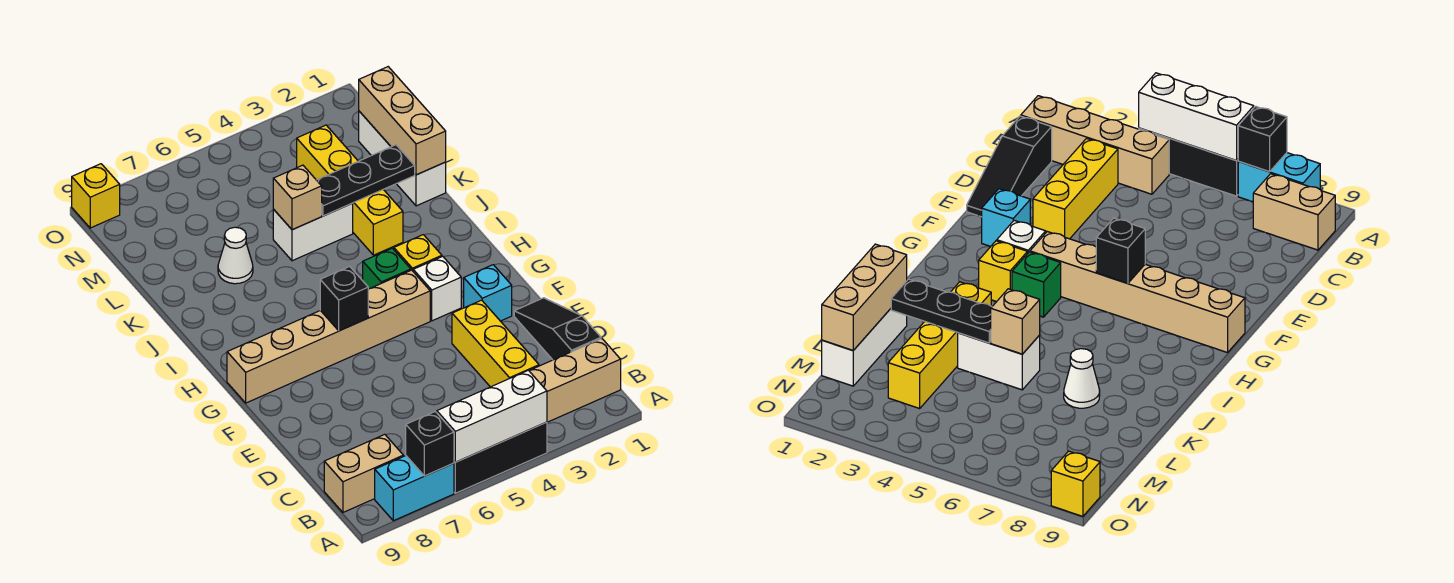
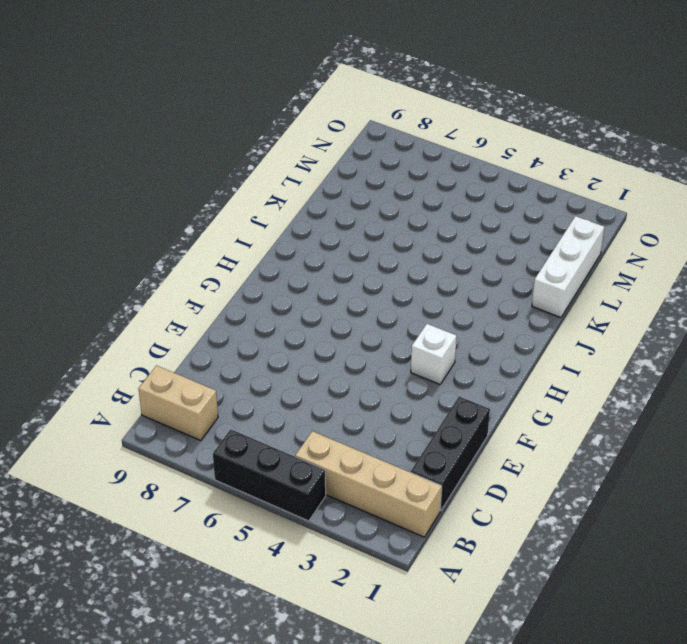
black brick C1:E1 level 1 -> black slope C1:E1 level 1 top C
none -> cyan brick A7:A8 level 1
none -> yellow brick C3:E3 level 1
none -> cyan brick F2 level 1

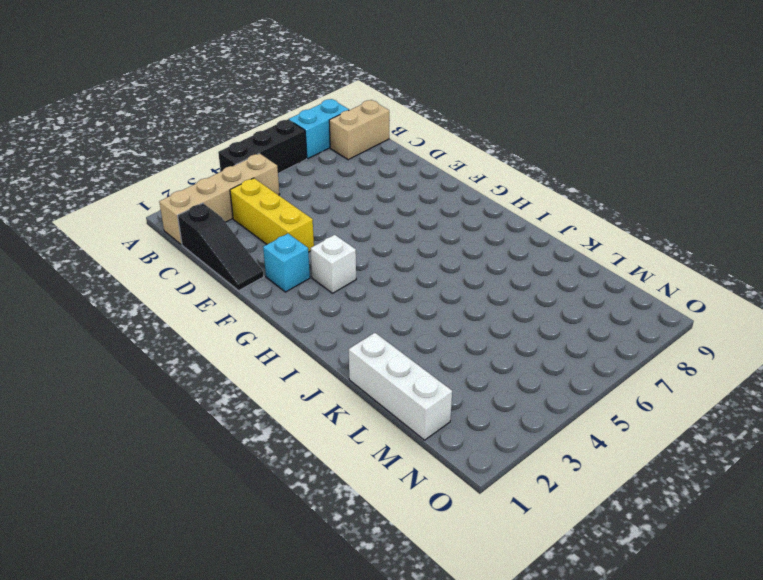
none -> tan brick G4:G9 level 1
none -> yellow brick H3 level 1
none -> green brick H4 level 1

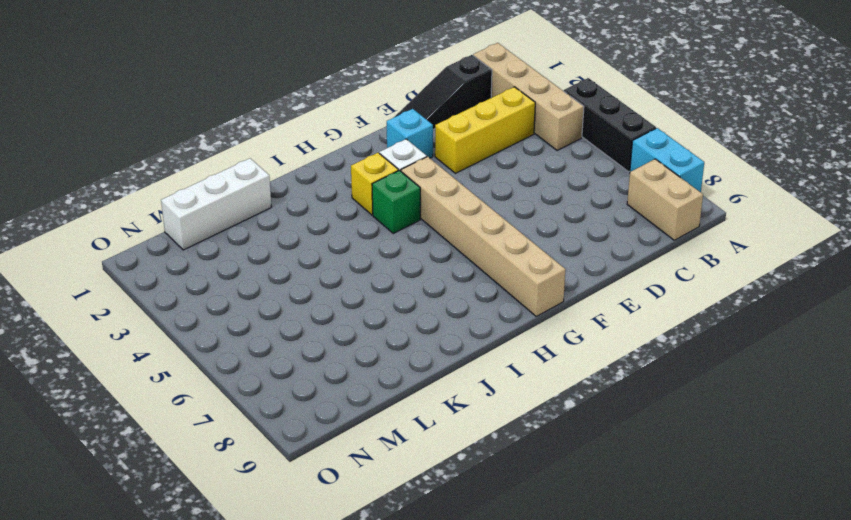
none -> yellow brick J3:M3 level 1
none -> white brick K4:K5 level 1
none -> white cone K7 level 1

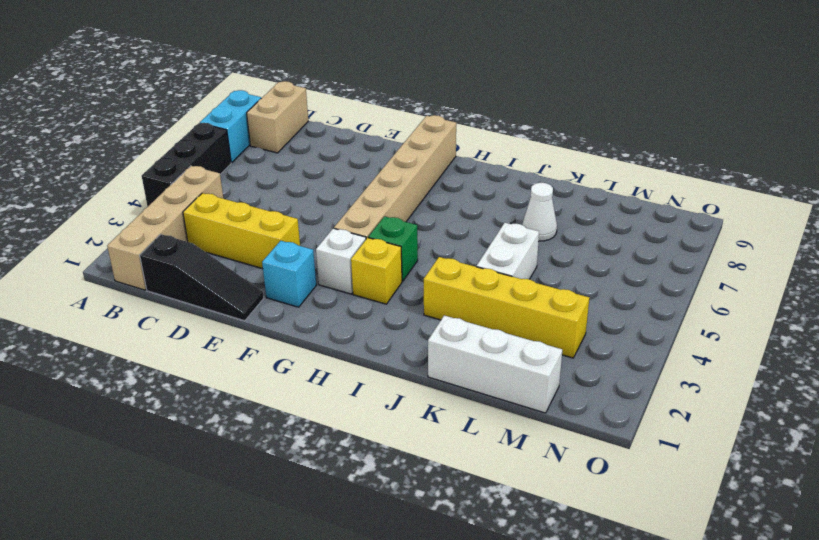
none -> yellow brick O9 level 1
none -> white brick A4:A6 level 2
none -> black brick A7 level 2

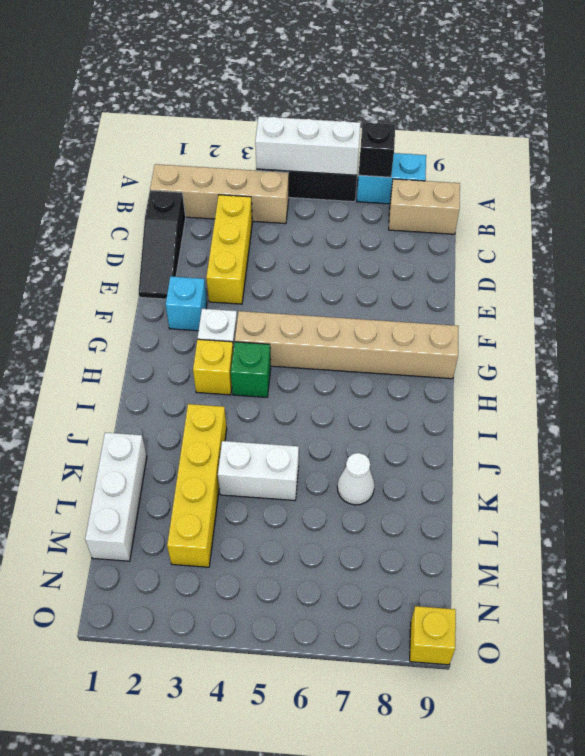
none -> black brick G6 level 2
none -> tan brick K1:M1 level 2
none -> black plate K2:K4 level 2

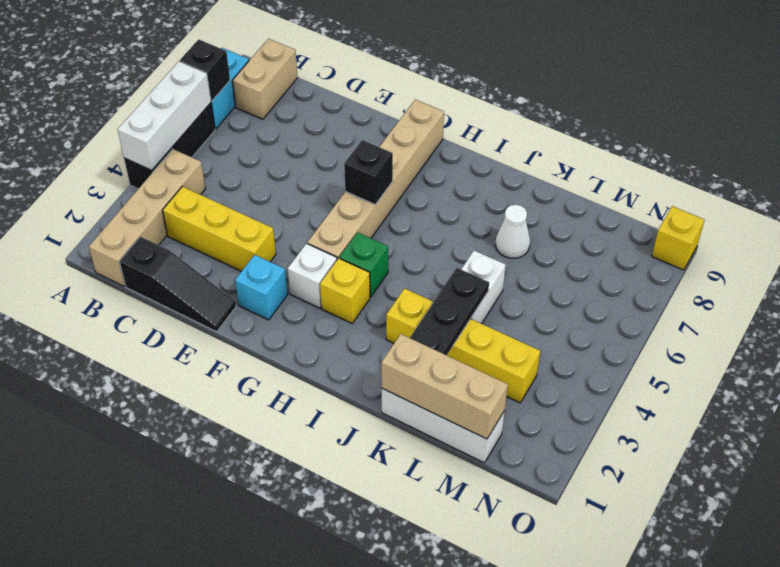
none -> tan brick K5 level 2

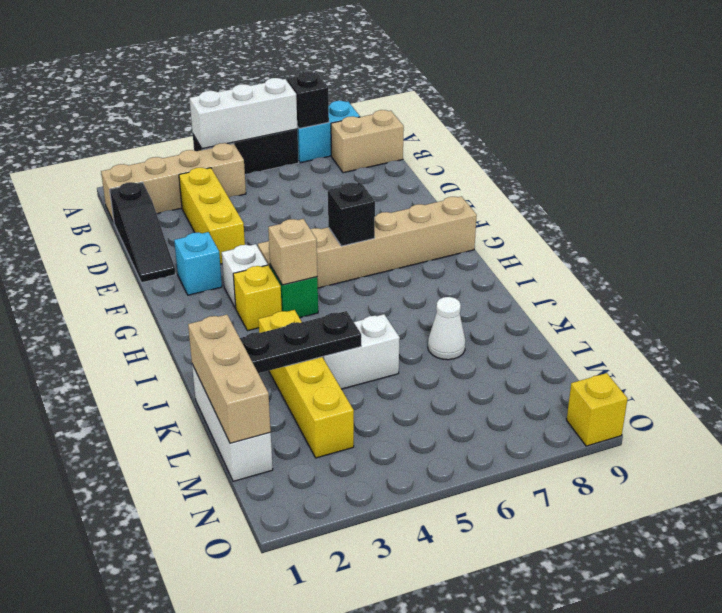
tan brick H4 level 2 -> tan brick K5 level 2

